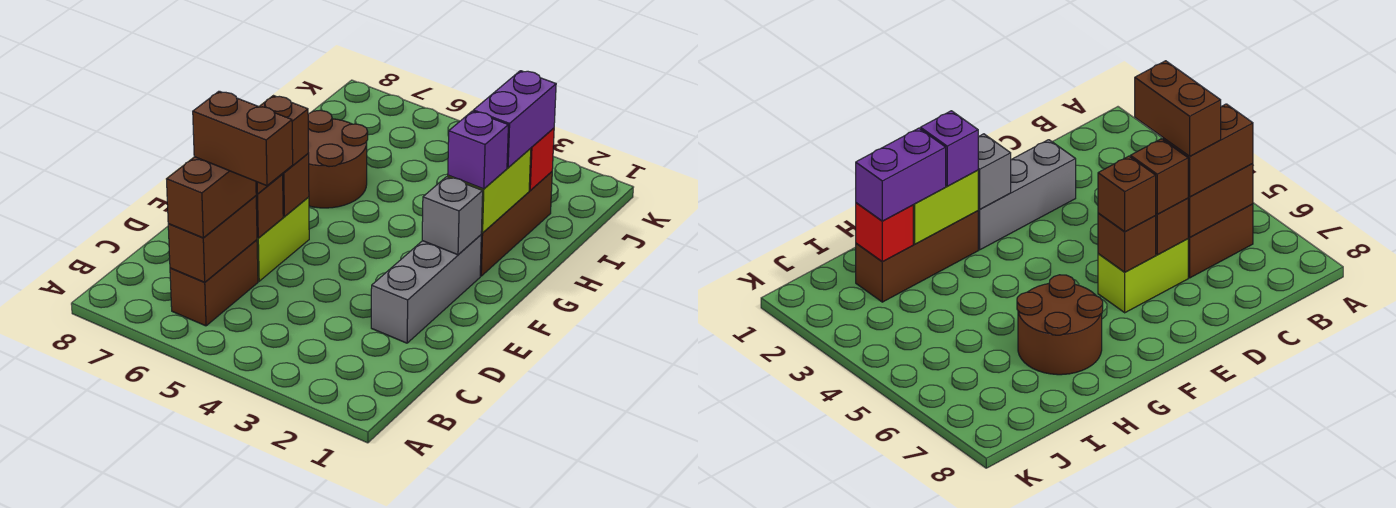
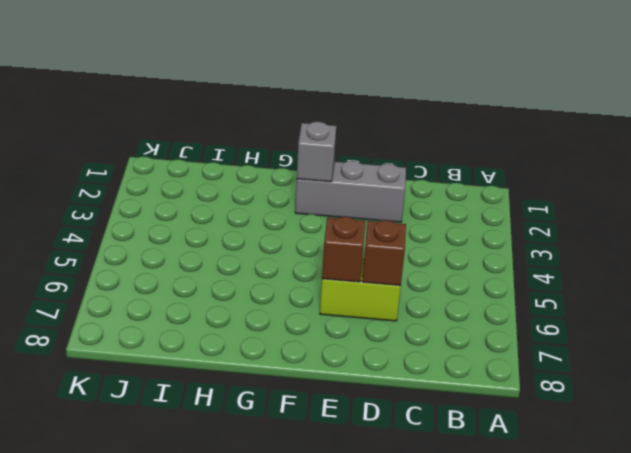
none -> brown brick B6:C6 level 1
none -> brown brick G2:I2 level 1
none -> brown round brick G6:H7 level 1

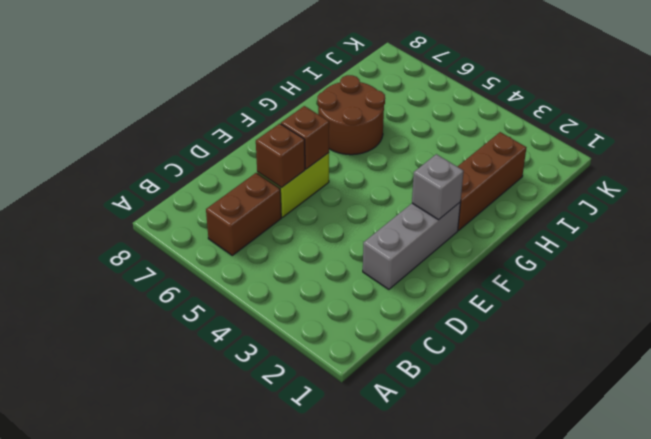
none -> brown brick B6:C6 level 2
none -> lime brick G2:H2 level 2
none -> red brick I2 level 2

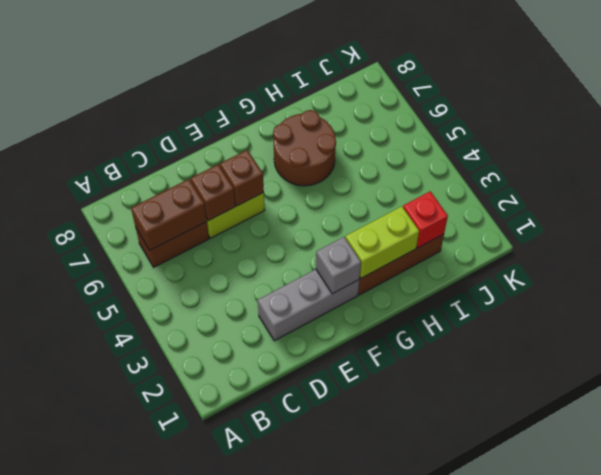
none -> brown brick B6:C6 level 3
none -> brown brick D6 level 3
none -> brown brick E6 level 3

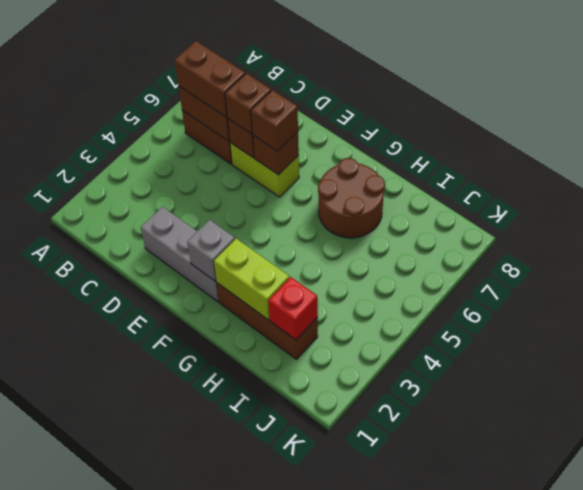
none -> purple brick G2 level 3
none -> purple brick H2:I2 level 3
none -> brown brick C5:C6 level 4

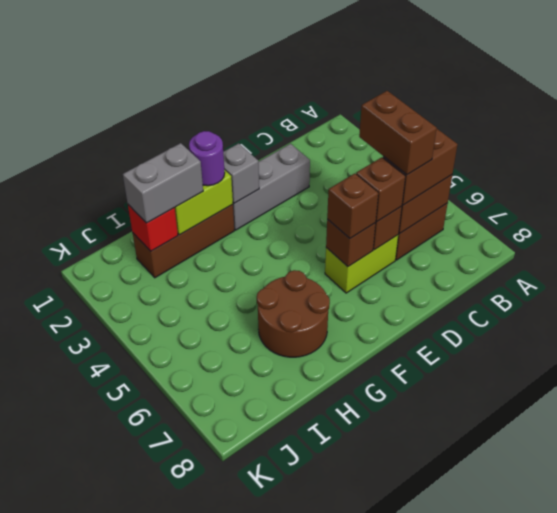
purple round brick G2 level 3 -> purple brick G2 level 3
grey brick H2:I2 level 3 -> purple brick H2:I2 level 3

